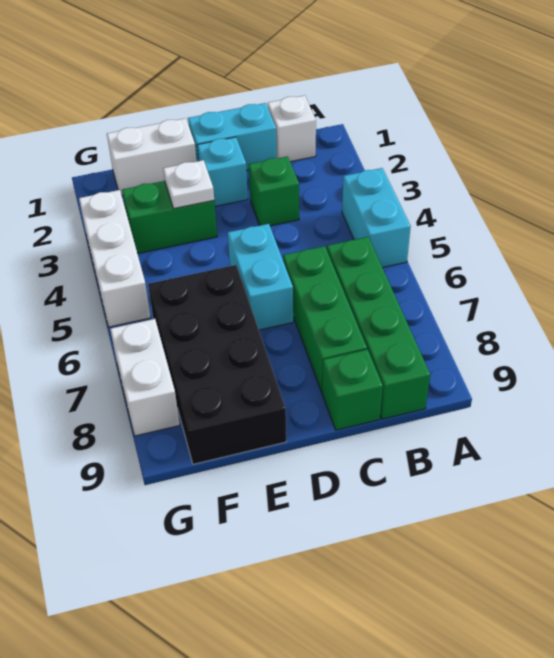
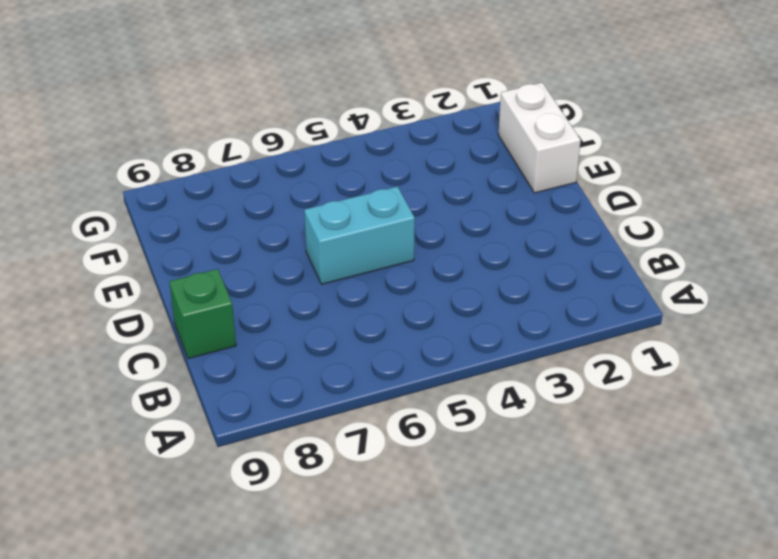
none -> cyan brick A4:A5 level 1
none -> white brick B1 level 1
none -> green brick B6:B9 level 1

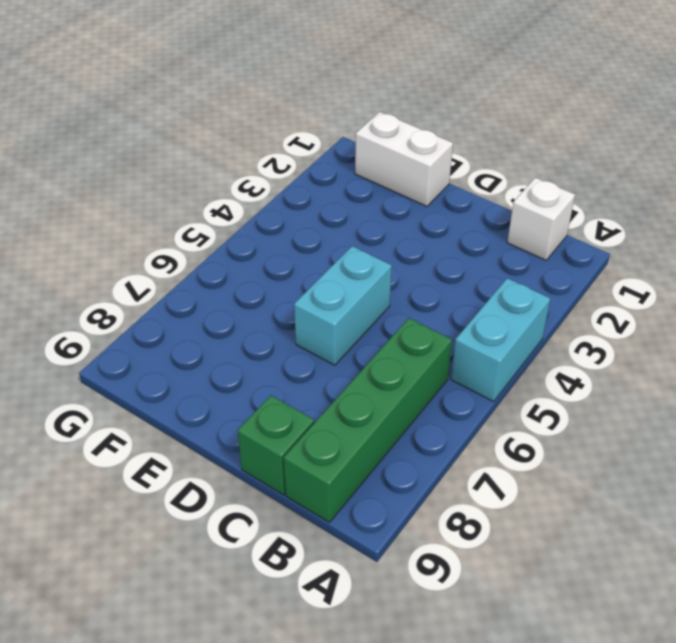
none -> cyan brick C1:D1 level 1
none -> green brick C3 level 1
none -> green brick C6:C8 level 1

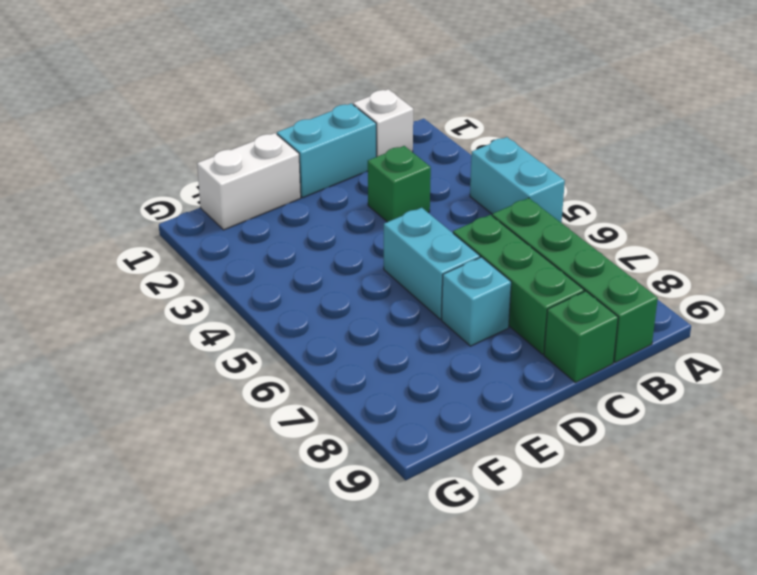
cyan brick D7 level 1 -> cyan brick D2 level 1
none -> green brick E3:F3 level 1
none -> black brick E6:F9 level 1
none -> white brick G3:G5 level 1

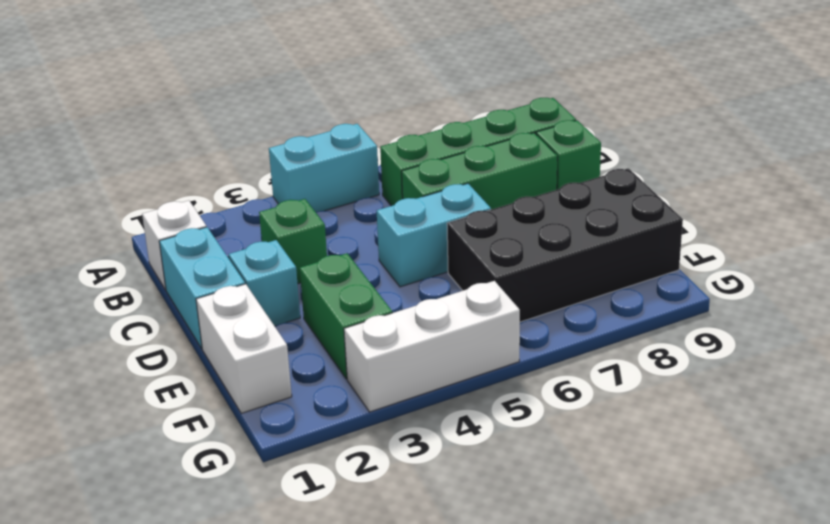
none -> white brick G7:G8 level 1
none -> white plate E3 level 2

